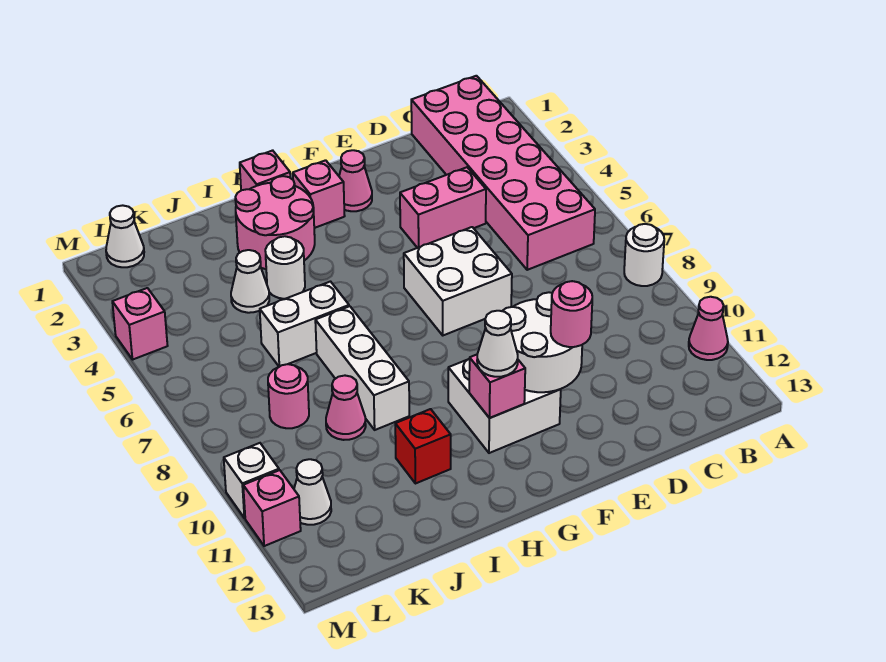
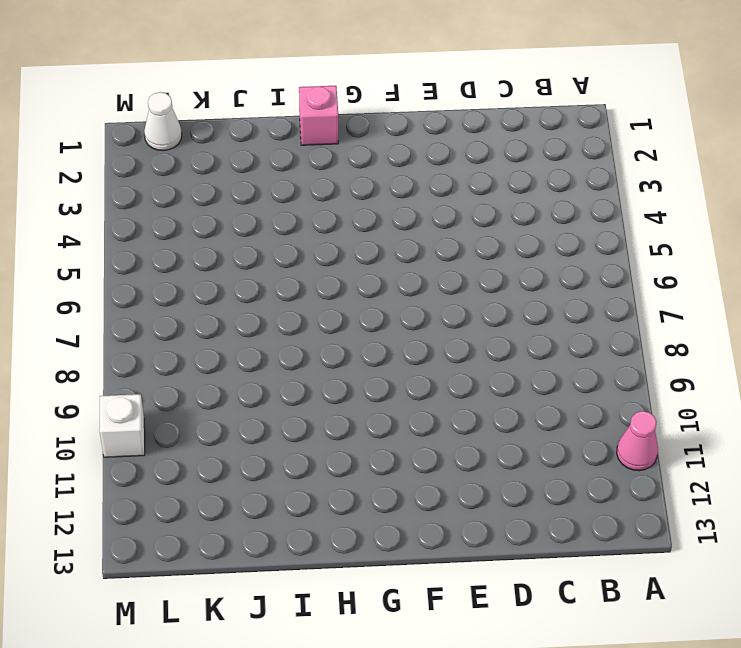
none -> white round brick A8 level 1
none -> pink brick B1:C6 level 1
none -> pink brick D4:E4 level 1

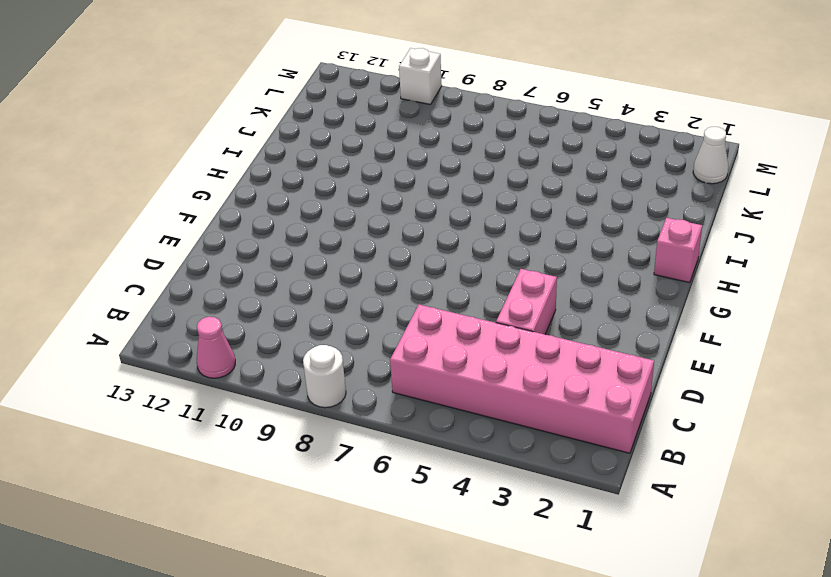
none -> white brick E6:F7 level 1
none -> pink cone F2 level 1
none -> white brick F10:G11 level 1

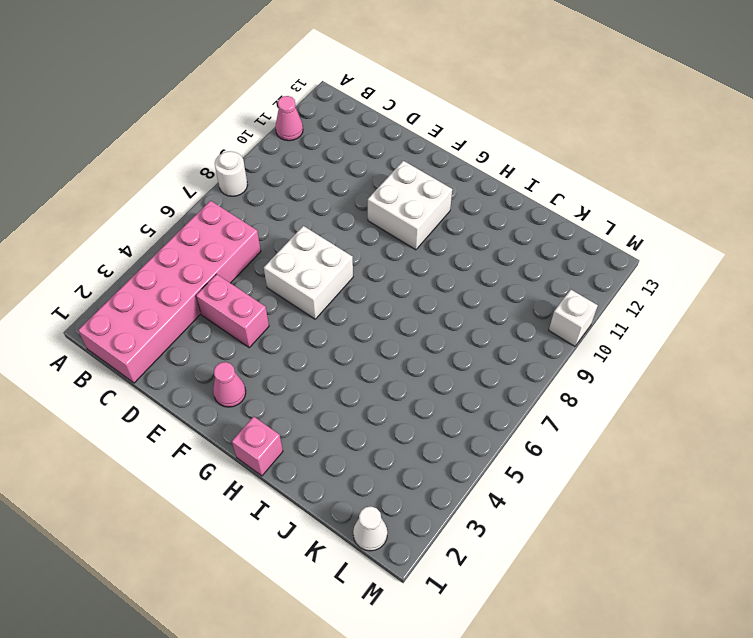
none -> pink brick G2 level 1
none -> pink round brick H2:I3 level 1
none -> white round brick I4 level 1

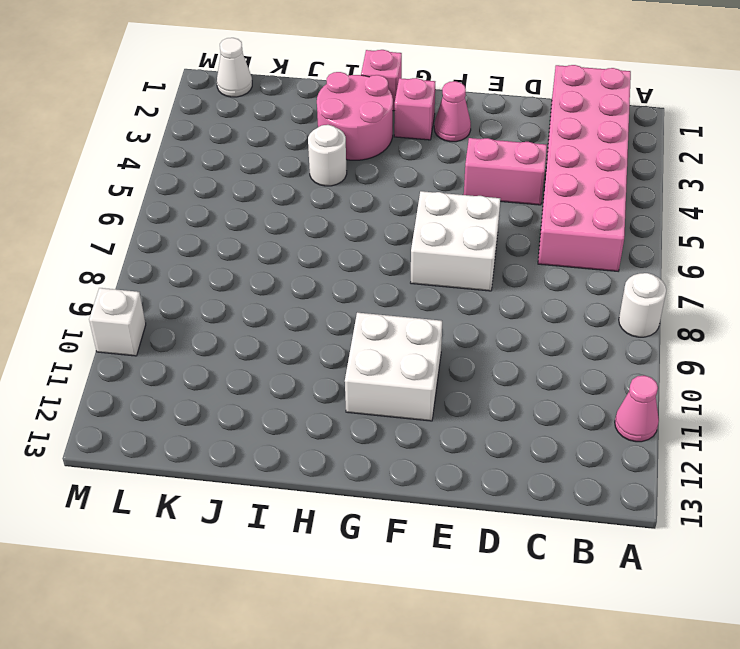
none -> white brick I6:J6 level 1
none -> white brick I7:I9 level 1
none -> red brick I11 level 1

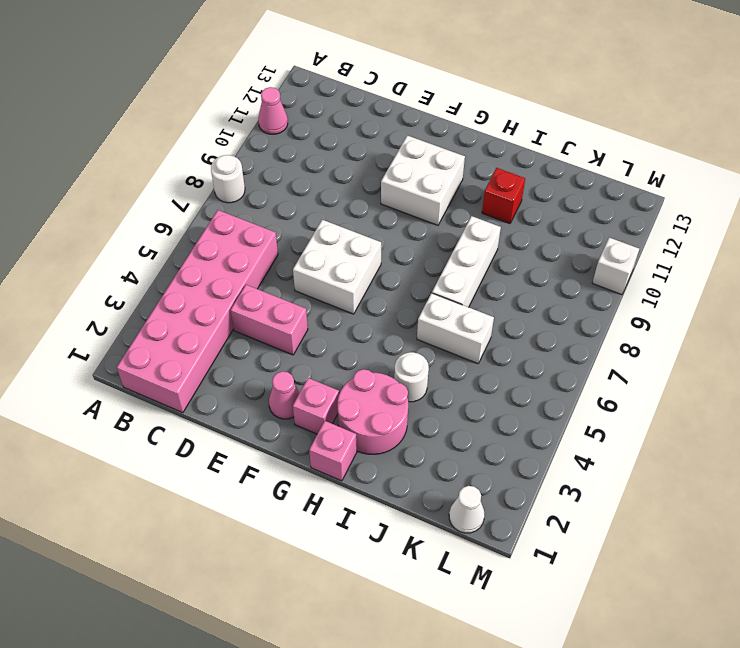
none -> white cone J4 level 1
none -> pink cone J9 level 1
none -> pink round brick K8 level 1

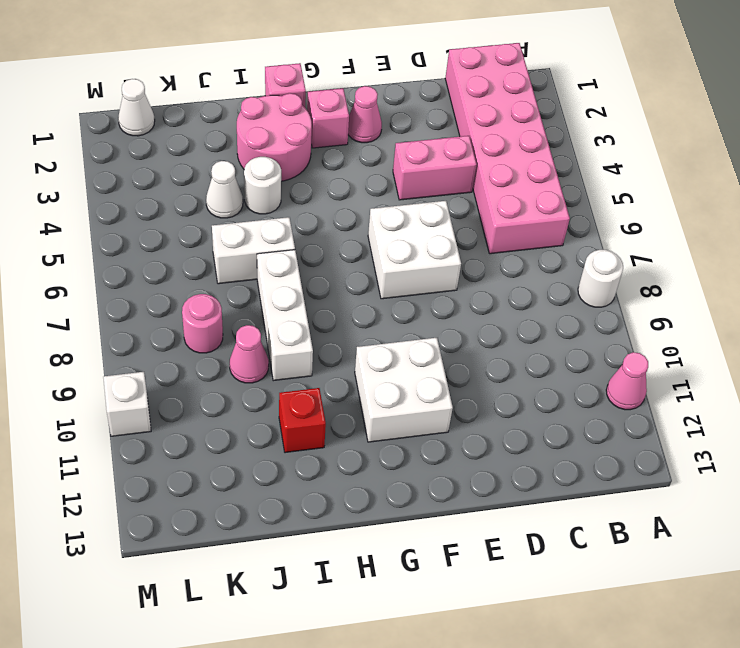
none -> white cone L11 level 1
none -> pink brick M4 level 1
none -> pink brick M11 level 1

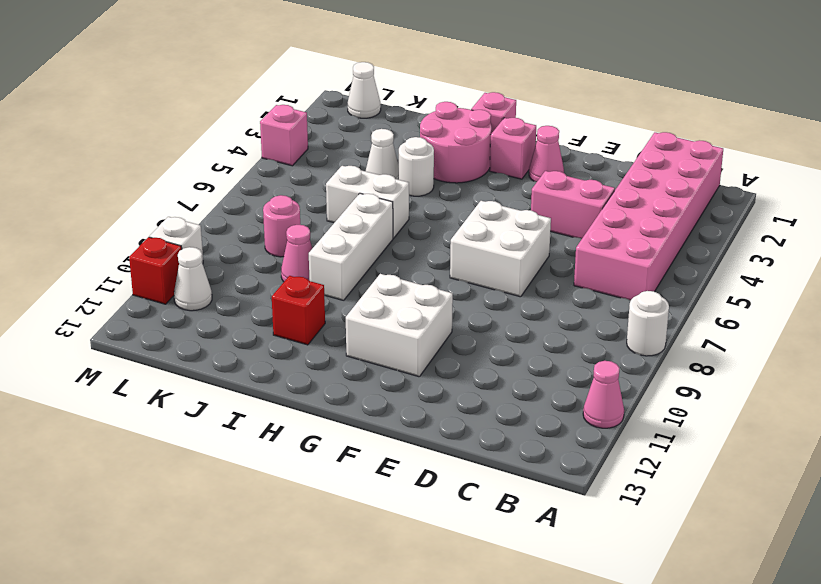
red brick M11 level 1 -> pink brick M11 level 1
none -> white round brick E10:F11 level 2
none -> pink brick G11 level 2
none -> pink round brick E11 level 3

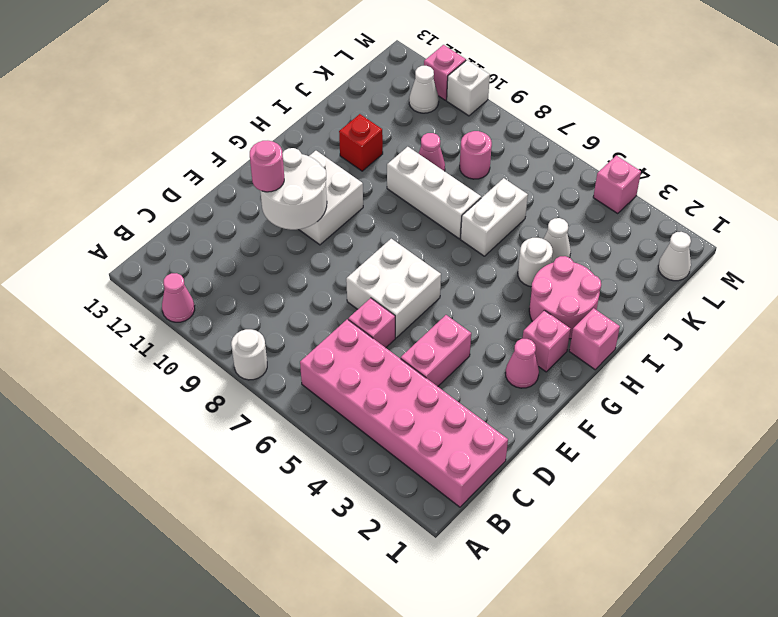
pink brick D6 level 1 -> pink brick G11 level 2
none -> white cone G11 level 3

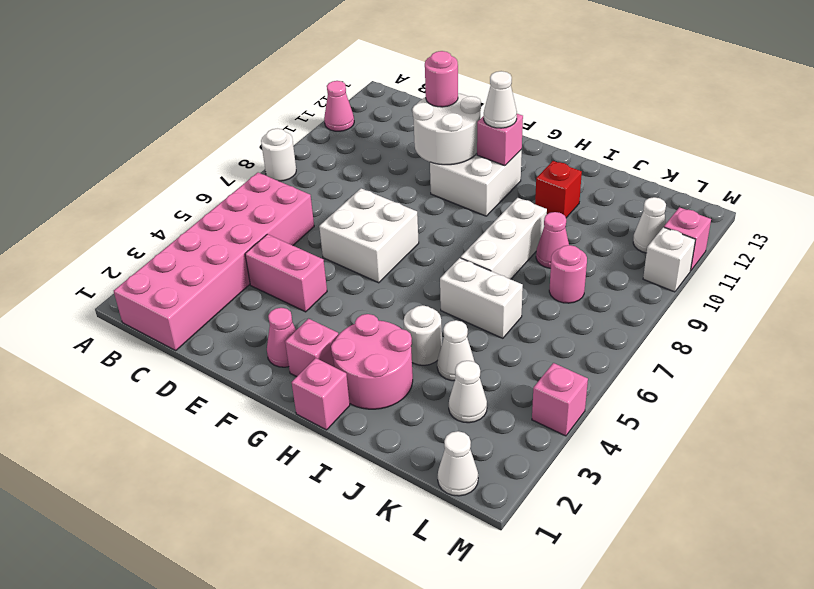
white cone K3 level 1 -> none

